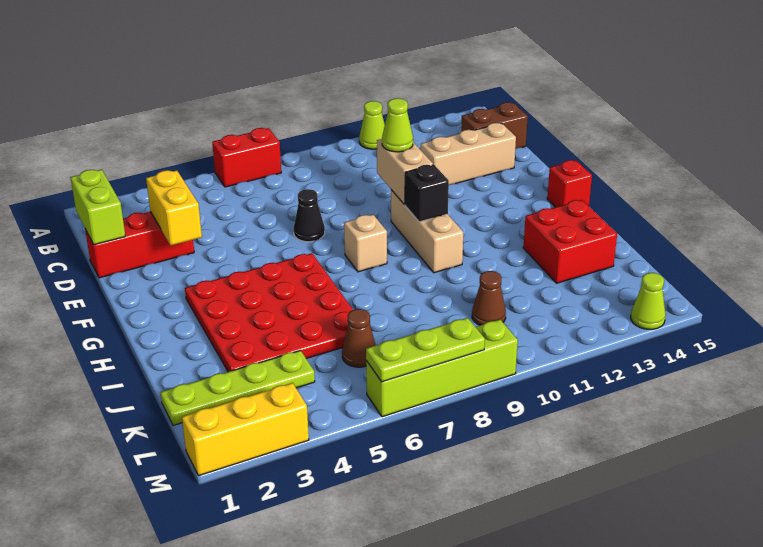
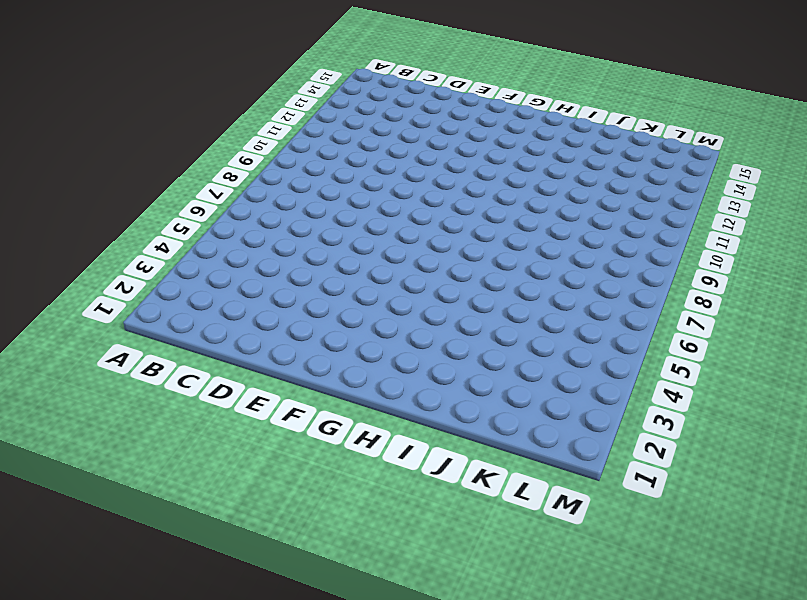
none -> red brick A6:A7 level 1
none -> lime cone A11 level 1
none -> brown brick C14:C15 level 1

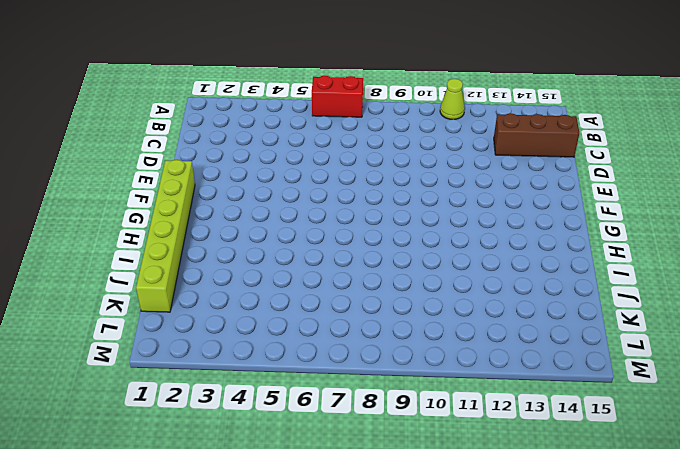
brown brick C13:C15 level 1 -> brown brick C14:C15 level 1
lime brick F1:K1 level 1 -> lime plate K1:K4 level 1
none -> red brick D1:D3 level 1
none -> tan brick D12:D14 level 1
none -> black cone E7 level 1

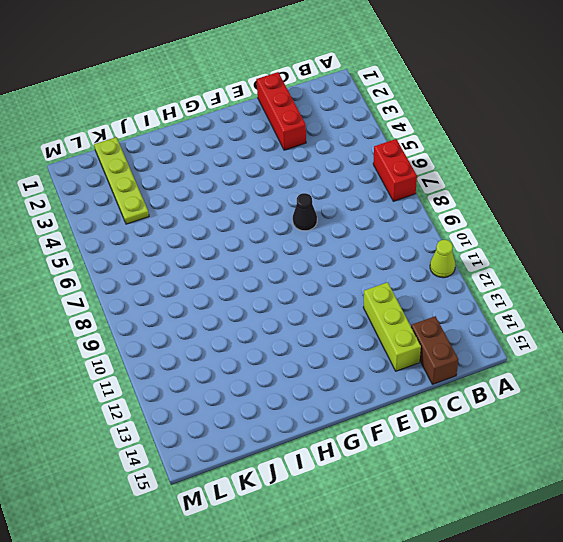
lime brick D12:D14 level 1 -> tan brick D12:D14 level 1
none -> tan brick F10:H10 level 1
none -> red plate G3:J6 level 1
none -> tan brick G8 level 1

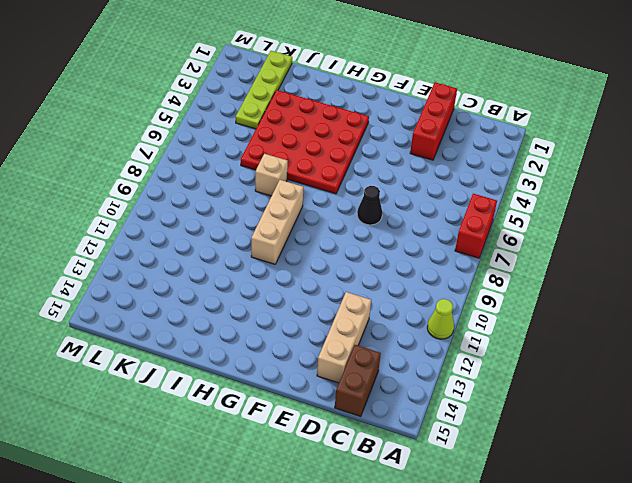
tan brick H8:H10 level 1 -> tan brick F10:H10 level 1
tan brick I7 level 1 -> tan brick G8 level 1
none -> red brick G15 level 1
none -> red brick I13:J14 level 1
none -> brown cone K6 level 1

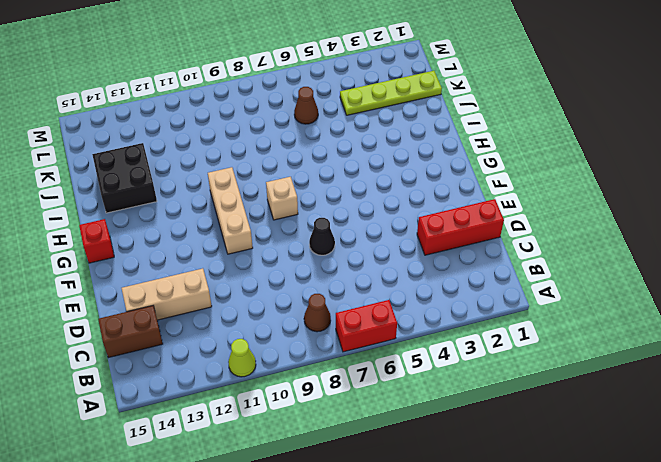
brown cone B8 level 1 -> brown cone K10 level 1
black brick I13:J14 level 1 -> red brick I13:J14 level 1
none -> red plate G3:J6 level 1
none -> yellow brick M1:M3 level 1
none -> lime brick M6:M9 level 1

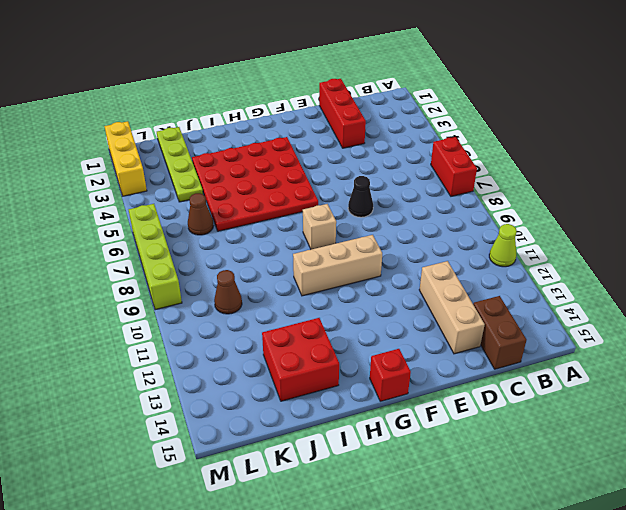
none -> lime cone M14 level 1
none -> lime brick C1:D1 level 2
none -> yellow brick D3:E3 level 2

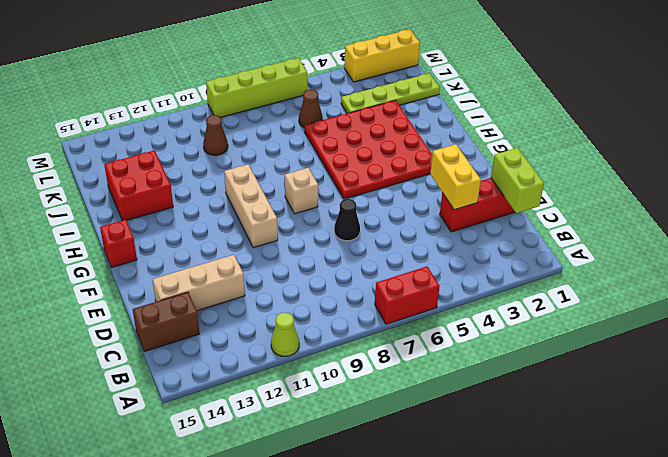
none -> lime cone M14 level 1
none -> tan brick E10:F10 level 2
none -> black brick G10 level 2

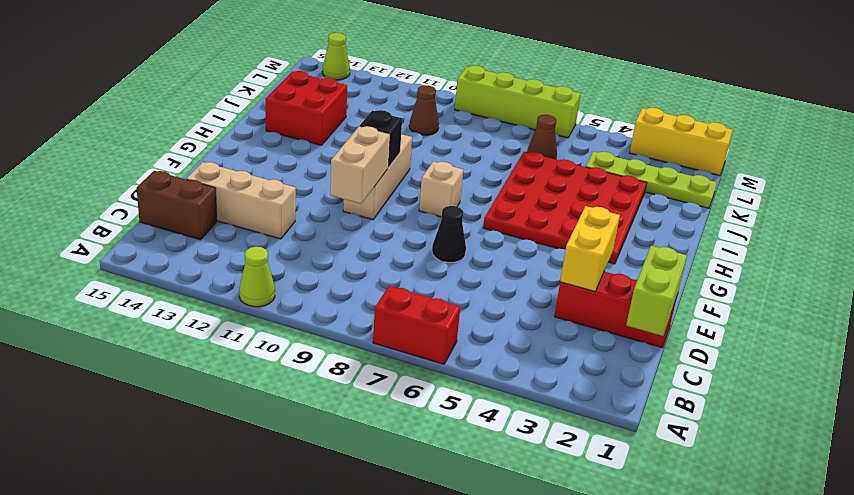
none -> red brick G15 level 1
none -> lime plate M6:M8 level 2
none -> lime cone E10 level 3

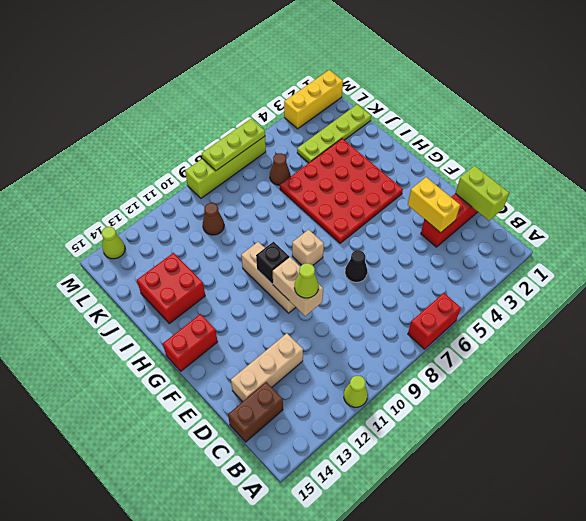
red brick G14:G15 level 1 -> red brick G15 level 1

